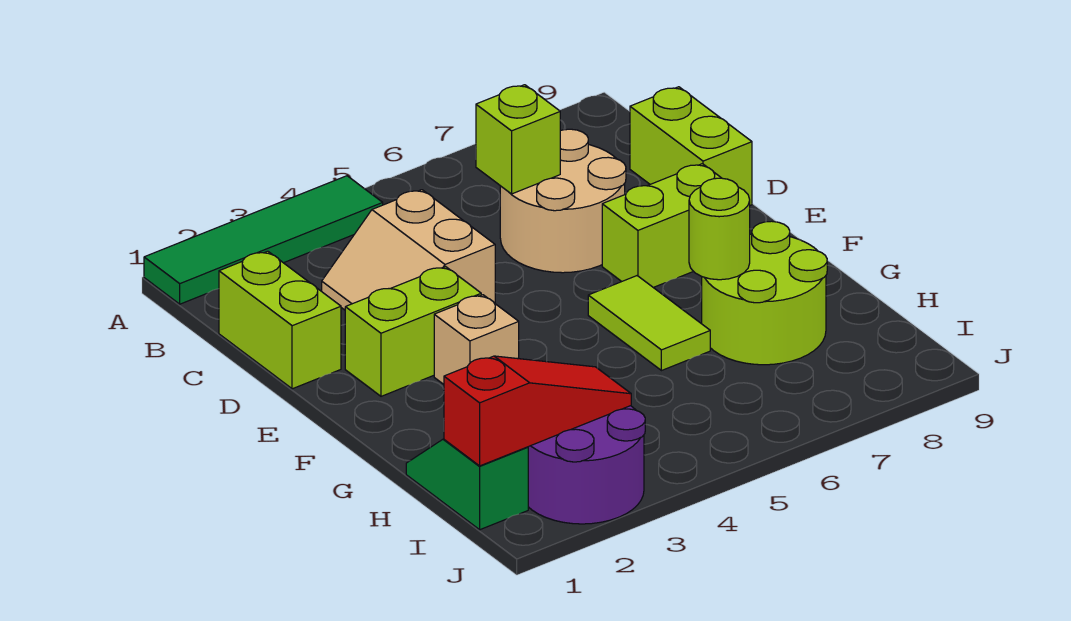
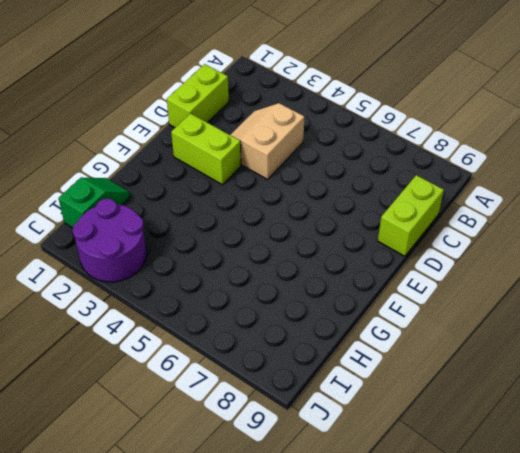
none -> green tile A1:A4 level 1
none -> tan round brick C6:D7 level 1
none -> lime brick E7:E8 level 1

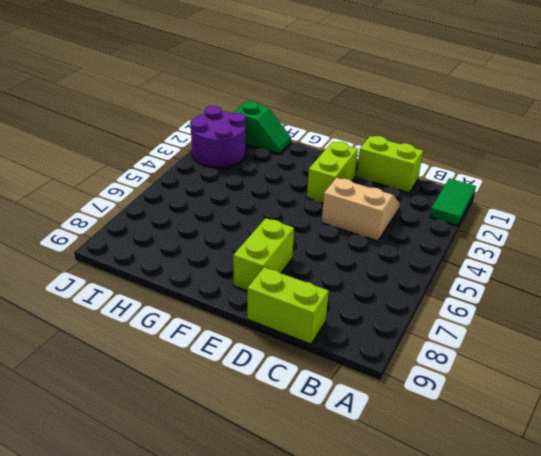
green tile A1:A2 level 1 -> green tile A1:A4 level 1
none -> tan round brick C6:D7 level 1
none -> tan brick F3 level 1
none -> lime tile F6:G6 level 1

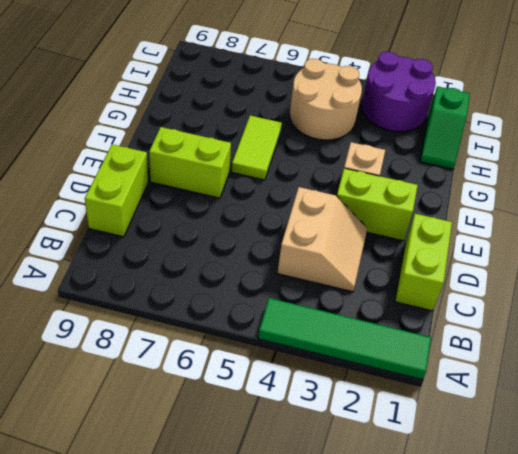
tan round brick H4:I5 level 1 -> tan round brick C6:D7 level 1
none -> lime round brick G7:H8 level 1
none -> lime brick C6 level 2
none -> lime round brick G7 level 2

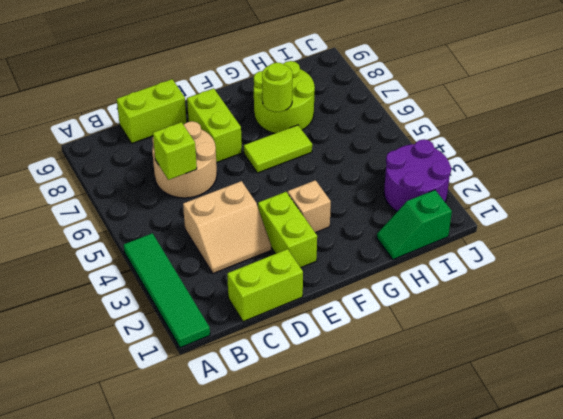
none -> red slope I1:I3 level 2 top 1

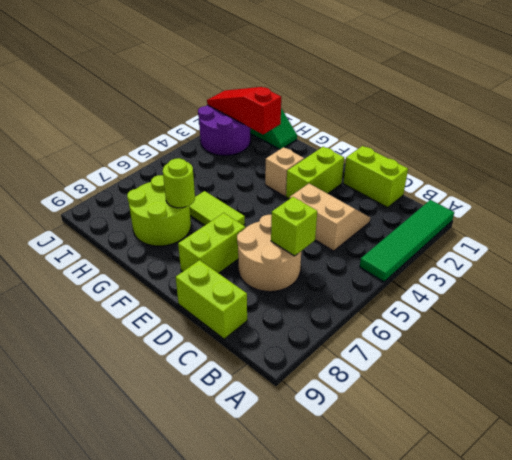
red slope H2:J2 level 2 top H -> red slope I1:I3 level 2 top 1

